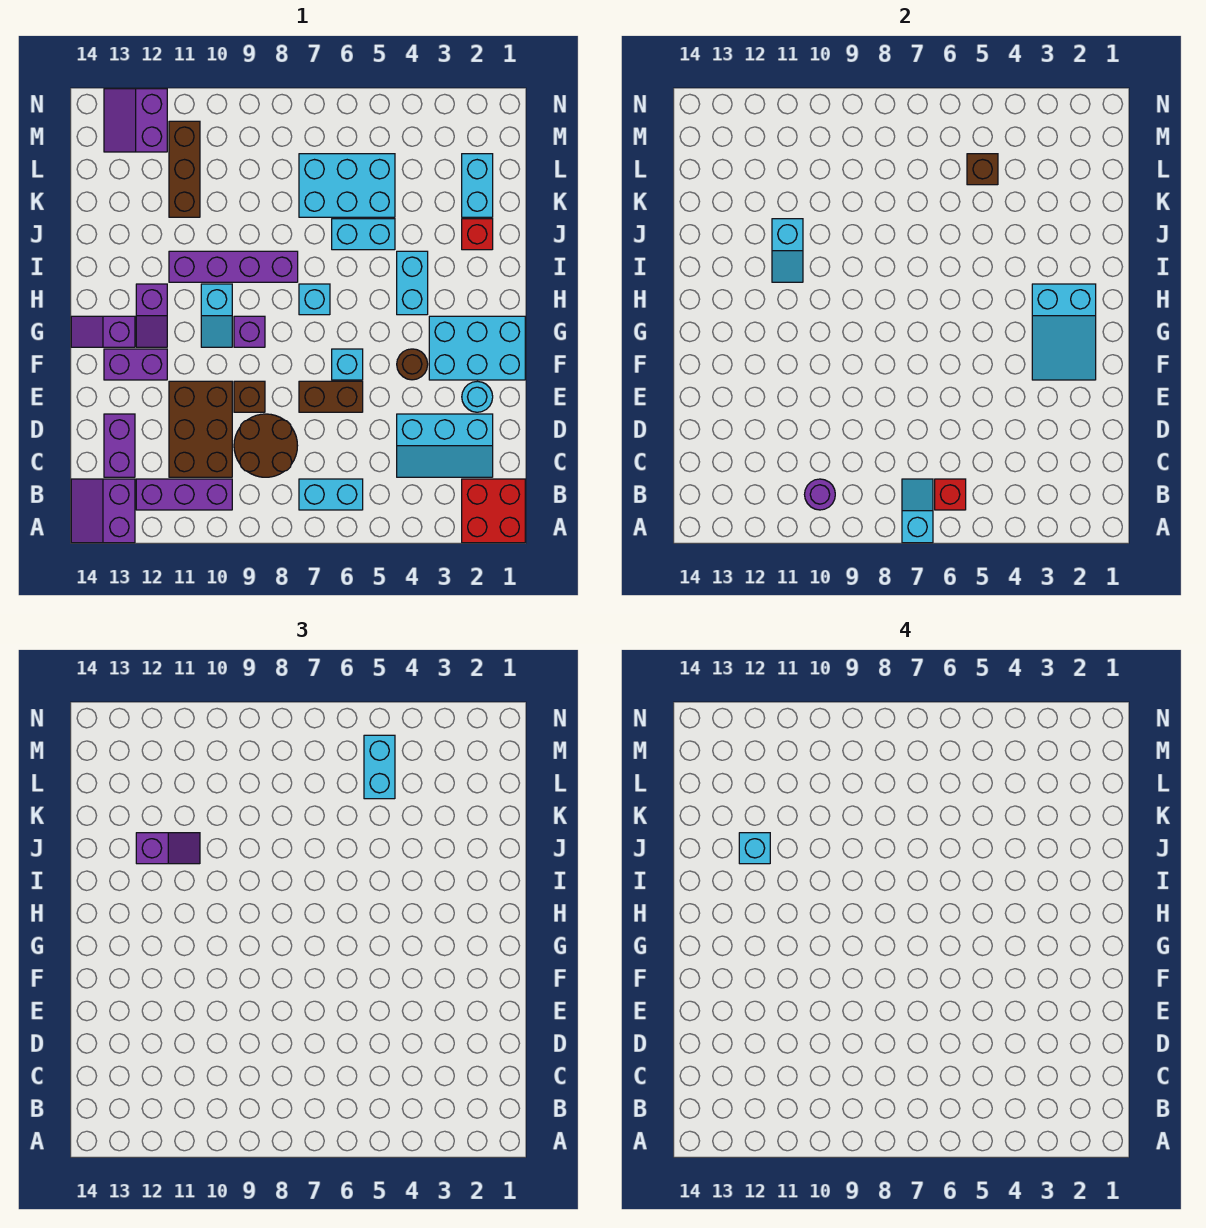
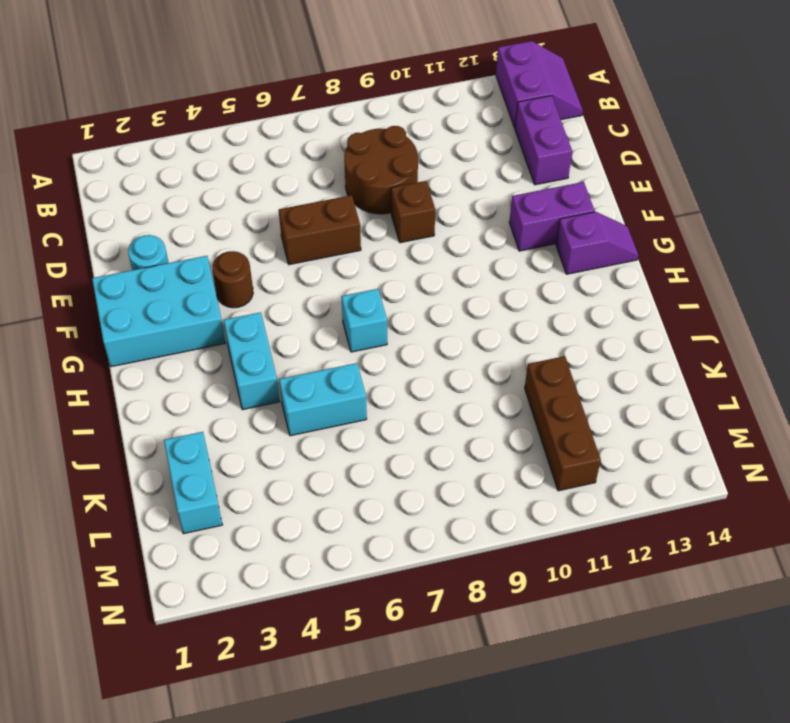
none -> red brick A1:B2 level 1
none -> cyan brick B6:B7 level 1
none -> purple brick B10:B12 level 1
none -> cyan slope C2:D4 level 1 top D

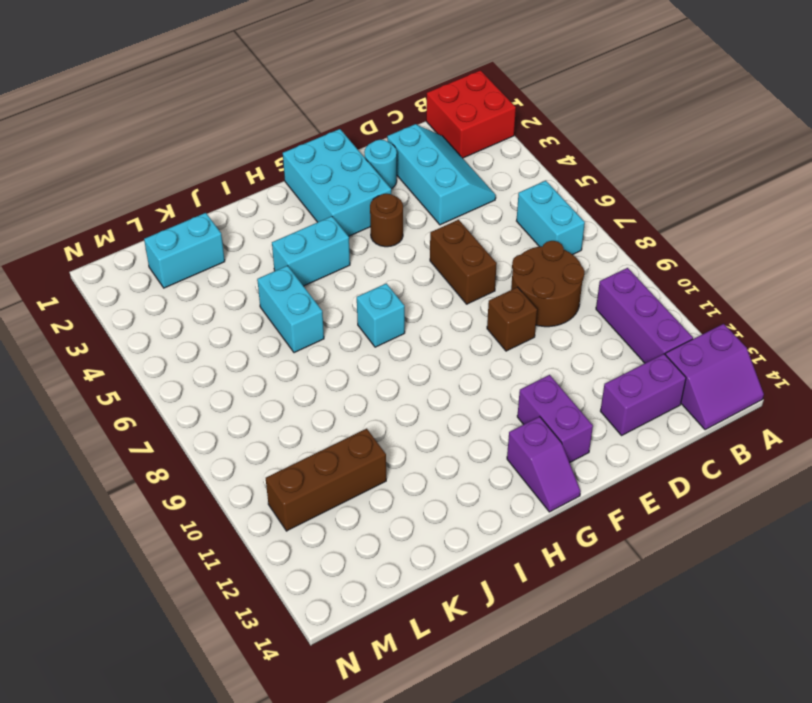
none -> brown brick C10:E11 level 1
none -> cyan brick F6 level 1
none -> purple brick G9 level 1
none -> cyan slope G10:H10 level 1 top H

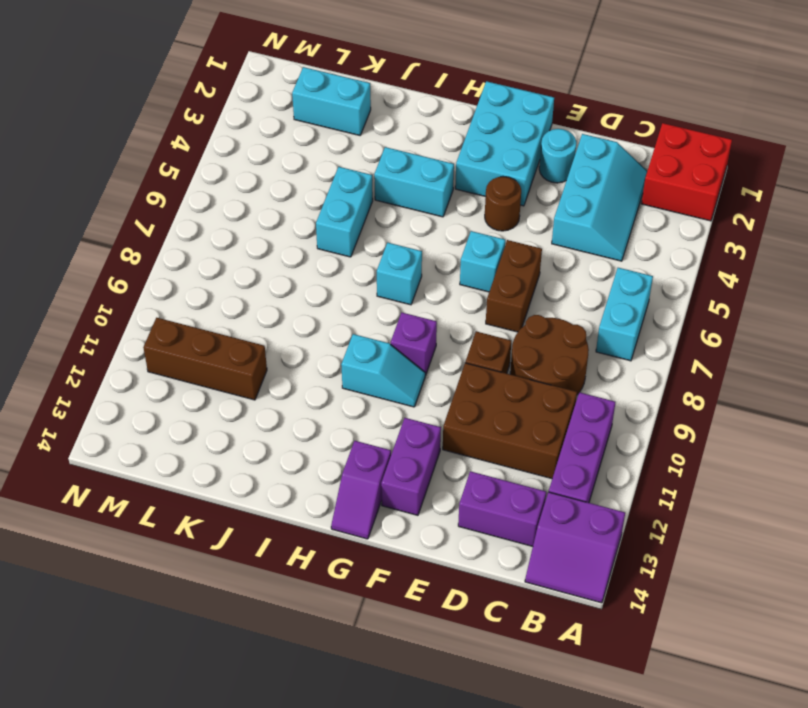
none -> purple slope G12:H12 level 1 top H
none -> purple brick I8:I11 level 1
none -> red brick J2 level 1
none -> cyan brick K5:L7 level 1

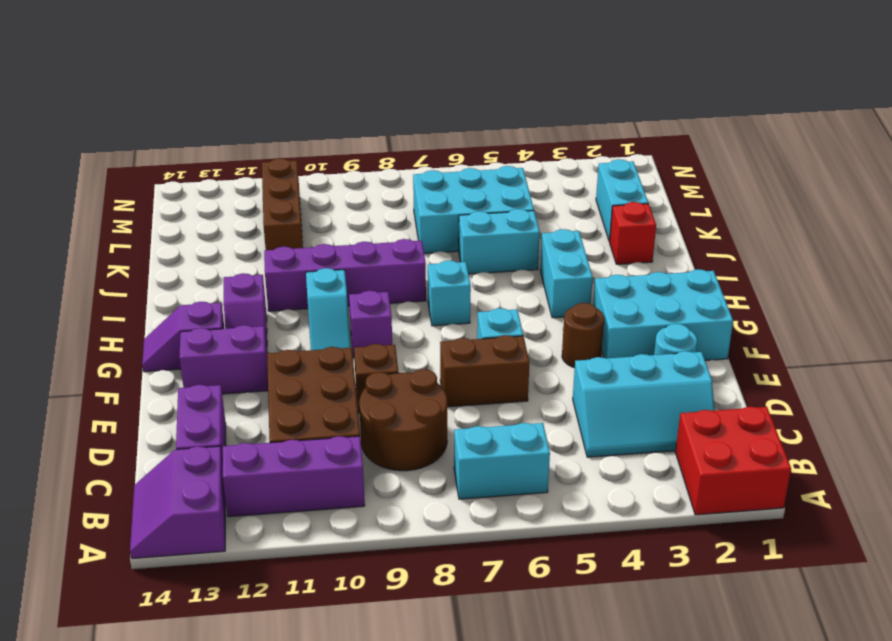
none -> purple slope M12:N13 level 1 top 12
none -> cyan slope A7:B7 level 2 top A
none -> red brick B6 level 2
none -> purple round brick B10 level 2

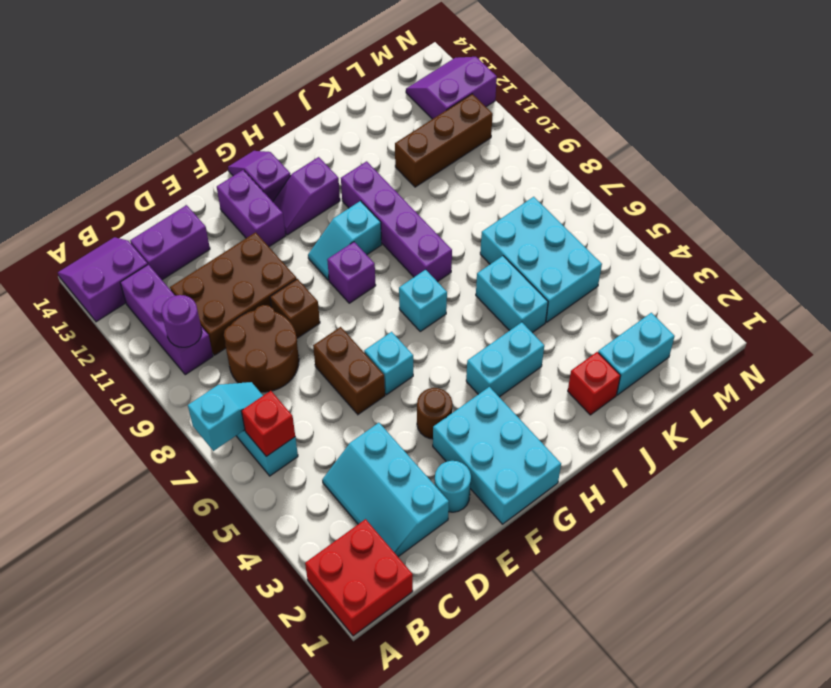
none -> cyan slope F2:H3 level 2 top H
none -> cyan slope I11:J11 level 2 top J
none -> brown brick L5 level 2
none -> purple slope J11:J12 level 3 top 12

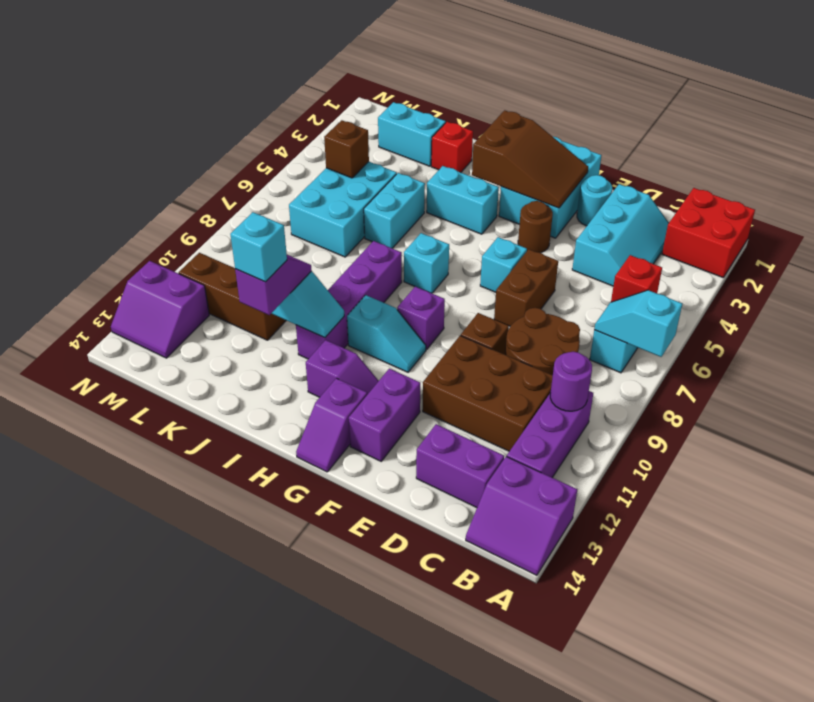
brown slope F2:H3 level 2 top H -> cyan slope F2:H3 level 2 top H
none -> cyan brick L5:M5 level 3

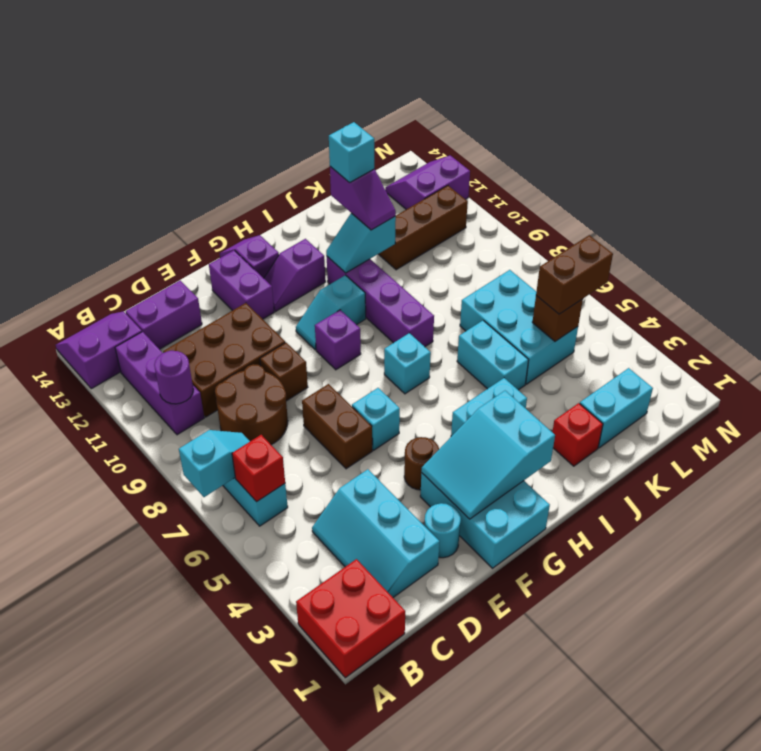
brown brick L5:M5 level 3 -> cyan brick L5:M5 level 3

